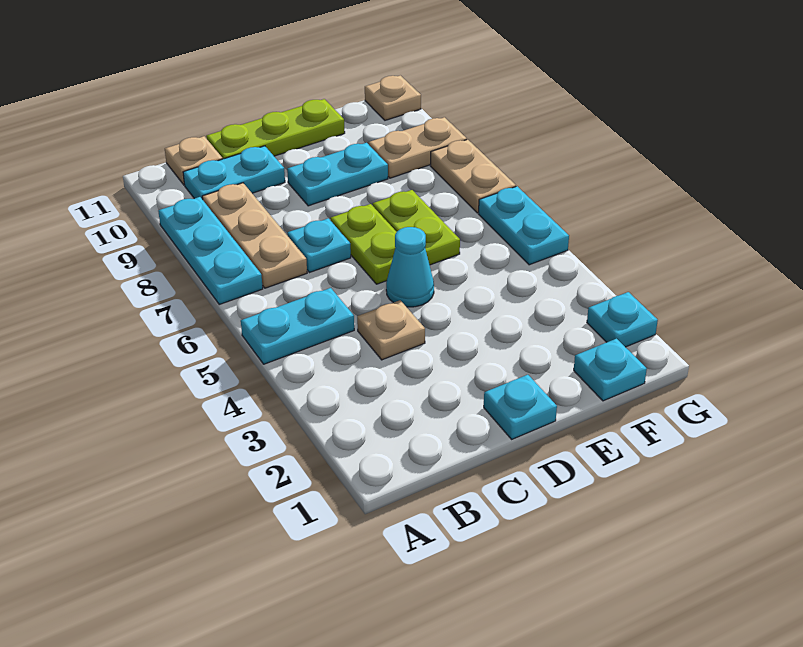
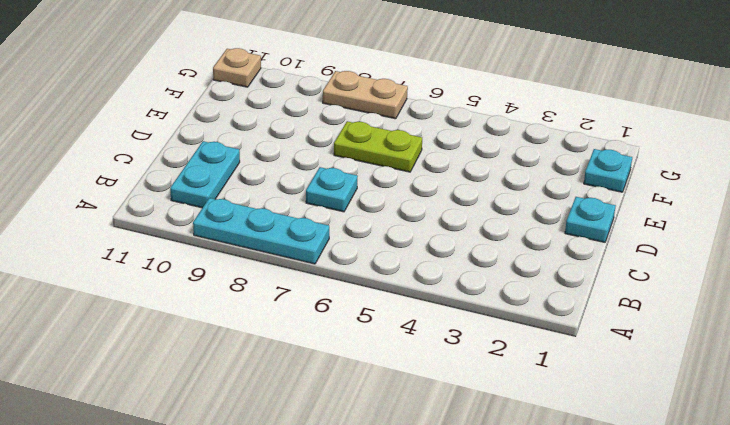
none -> cyan plate A5:B5 level 1
none -> tan plate B7:B9 level 1
none -> tan plate B11 level 1

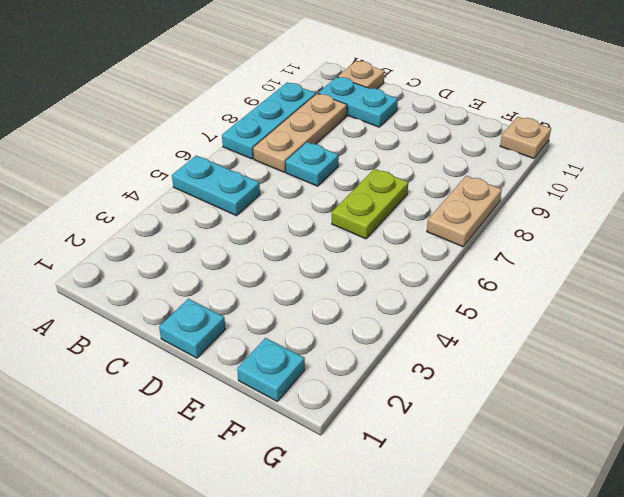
none -> tan plate C4 level 1
none -> lime plate C11:E11 level 1
none -> cyan cone D5 level 1

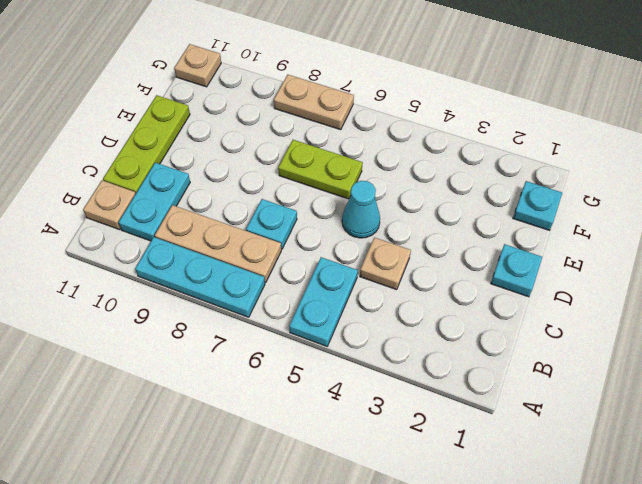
none -> lime plate D6:D7 level 1
none -> cyan plate D9:E9 level 1
none -> tan plate F9:G9 level 1

